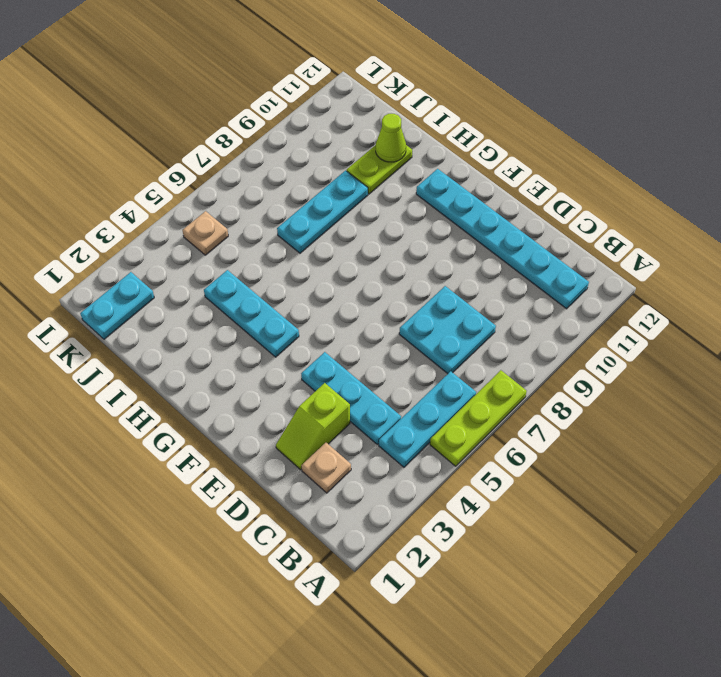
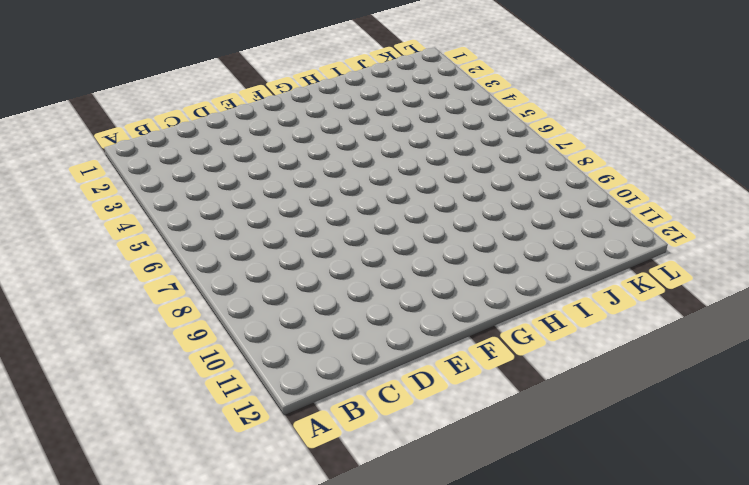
none -> lime plate A5:A7 level 1
none -> cyan plate B4:B6 level 1
none -> cyan plate B11:G11 level 1

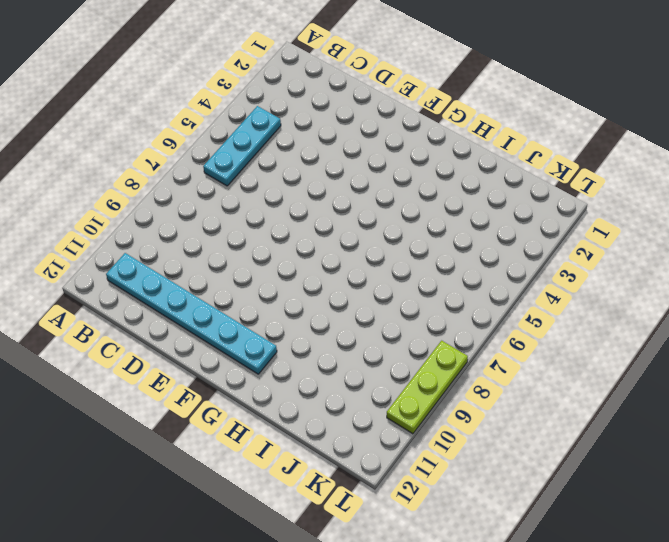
lime plate L8:L10 level 1 -> lime plate A5:A7 level 1
none -> tan plate C2 level 1
none -> cyan plate C4:E4 level 1
none -> cyan plate C7:D8 level 1

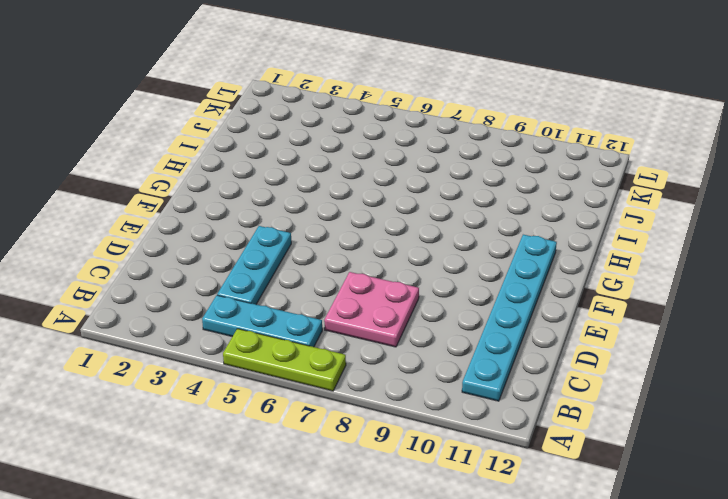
pink plate C7:D8 level 1 -> cyan plate C7:D8 level 1
none -> tan plate C2 level 1
none -> lime slope D2:D3 level 1 top 3
none -> cyan plate G4:I4 level 1

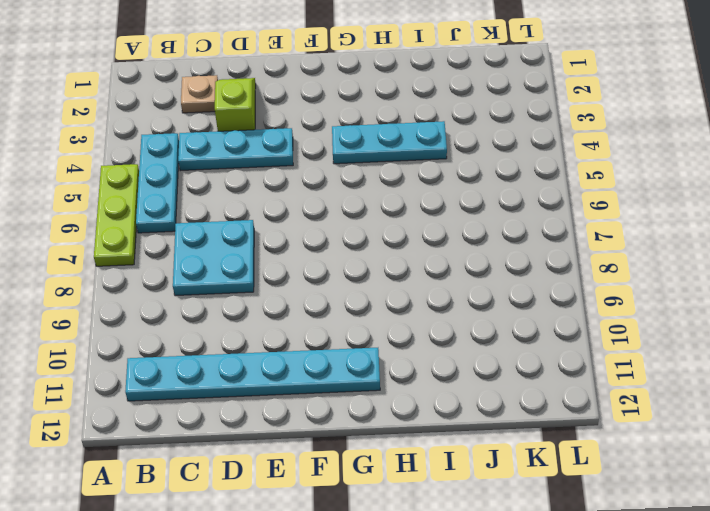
none -> cyan plate I7:I9 level 1
none -> lime plate I10:I11 level 1
none -> cyan plate K1:K2 level 1

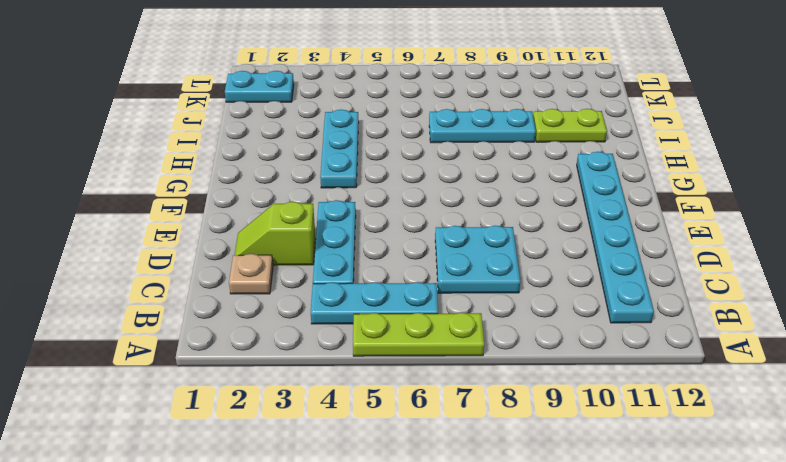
none -> tan plate K5 level 1
none -> lime cone I11 level 2

